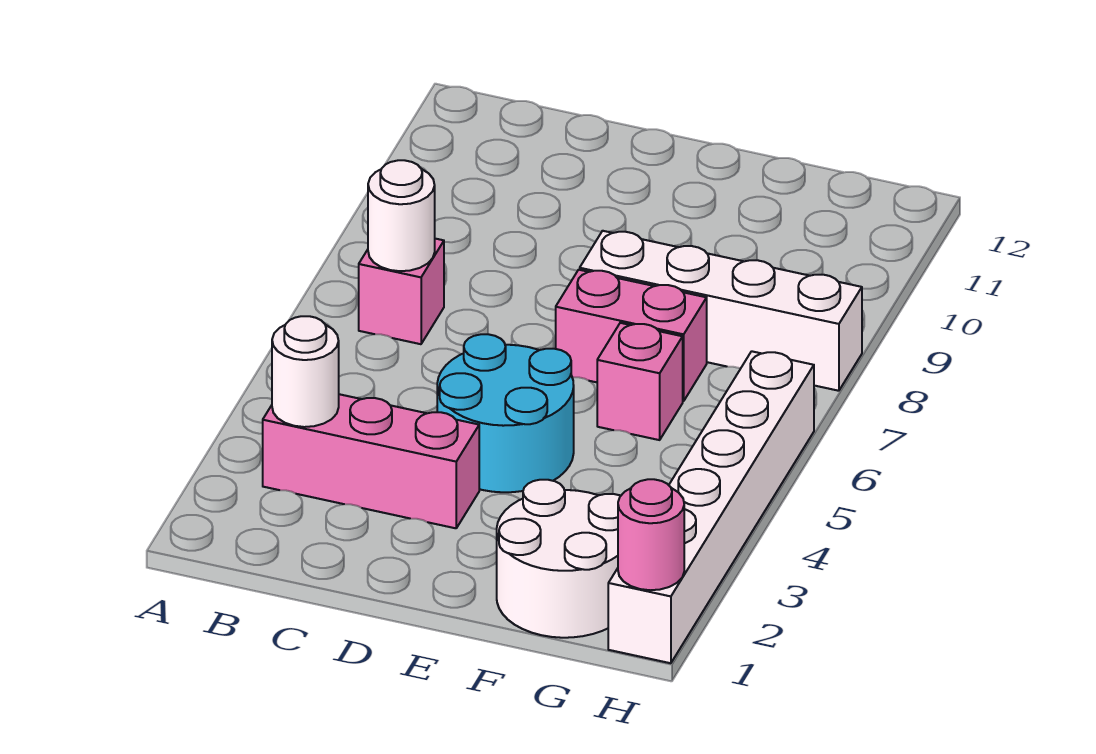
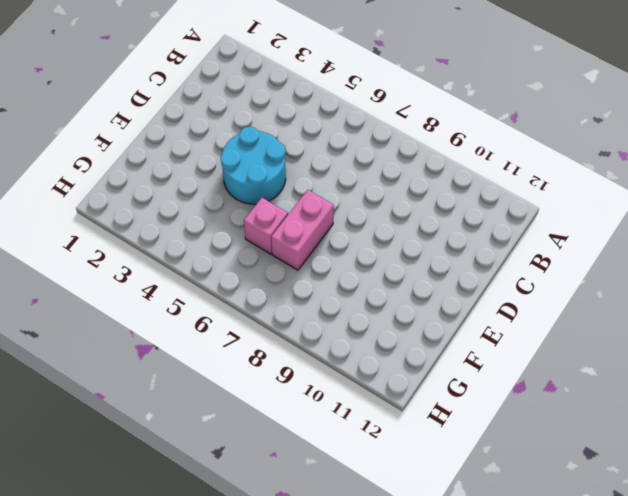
none -> pink brick B3:D3 level 1
none -> pink brick B7 level 1

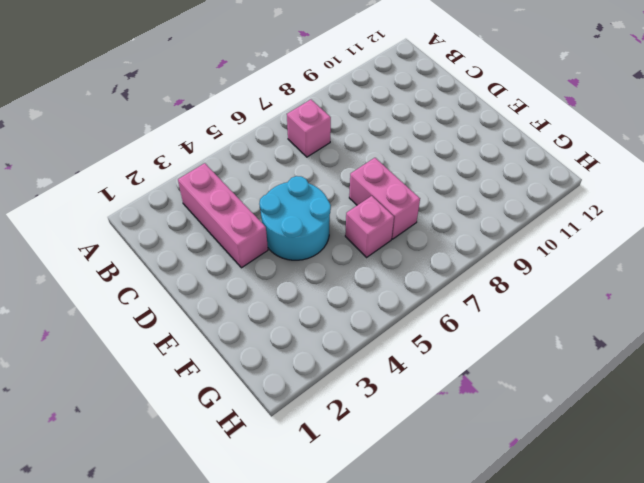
none -> white brick E8:H8 level 1
none -> white round brick F1:G2 level 1

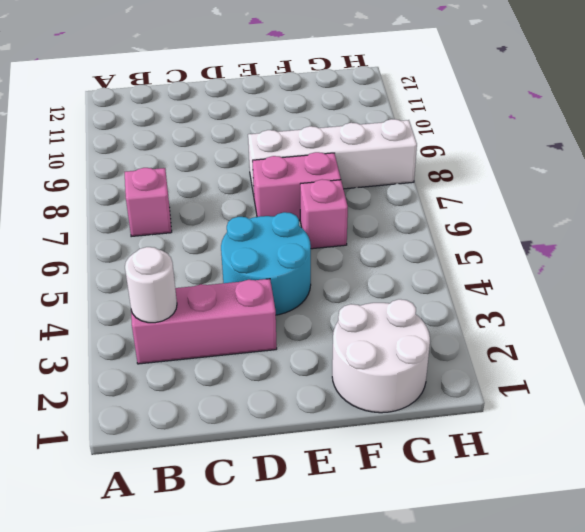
none -> white brick H1:H6 level 1
none -> white round brick B7 level 2

